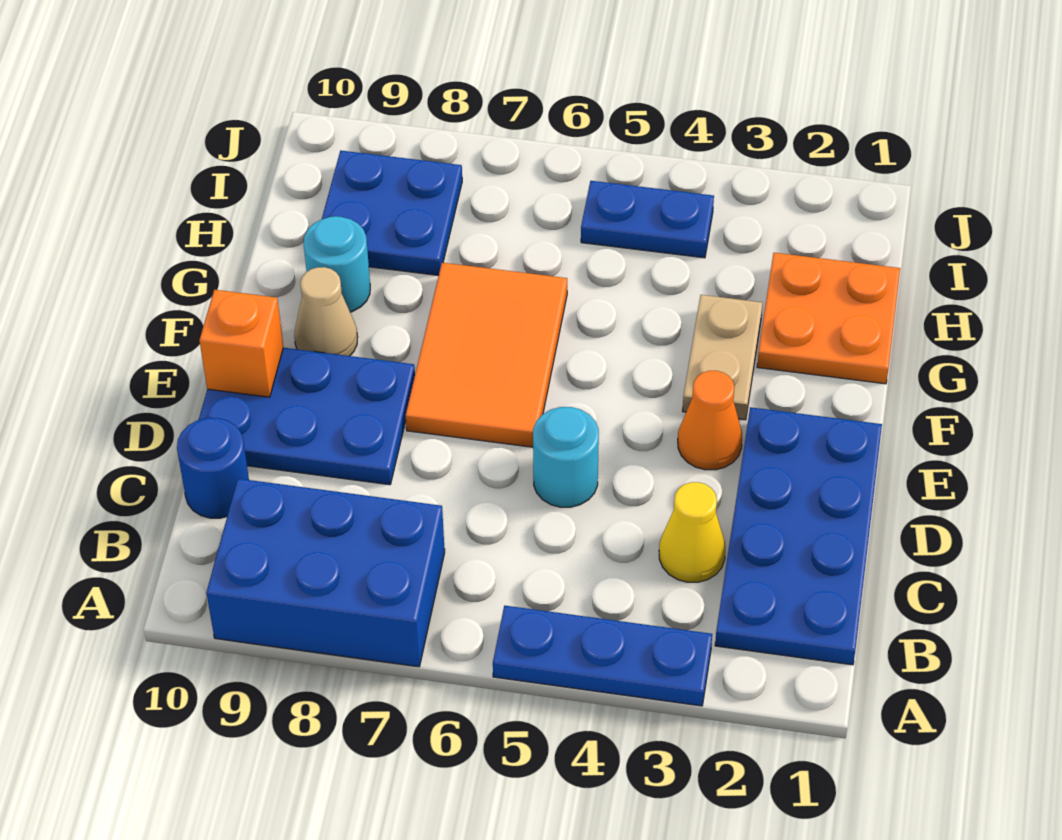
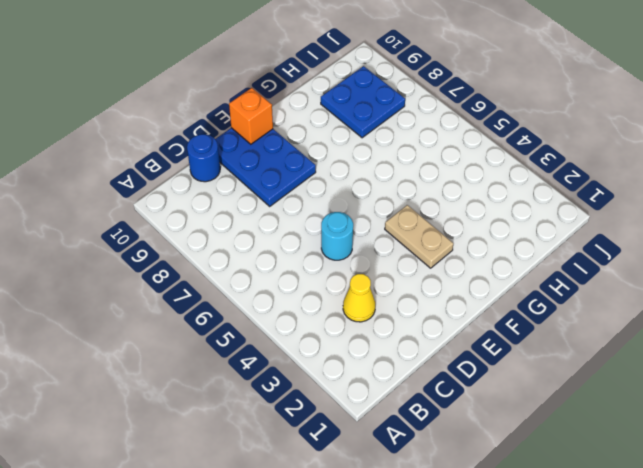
tan plate F3:F4 level 1 -> tan plate F3:G3 level 1
none -> blue plate A3:A5 level 1
none -> blue brick A7:B9 level 1
none -> blue plate B1:E2 level 1

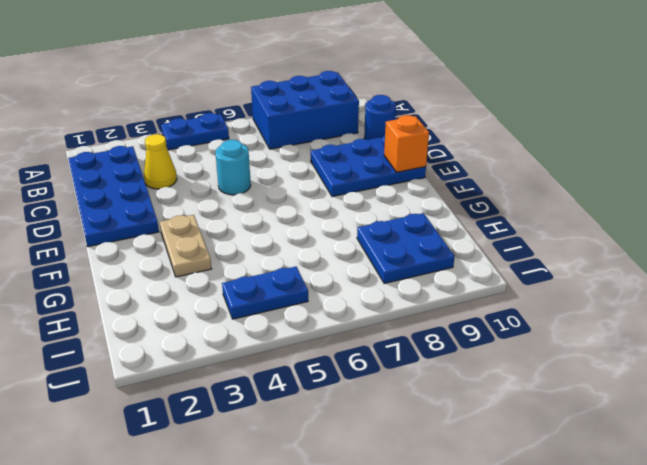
blue plate A4:A5 level 1 -> blue plate A3:A5 level 1
none -> orange cone E3 level 1
none -> orange tile E6:G7 level 1
none -> tan cone F9 level 1

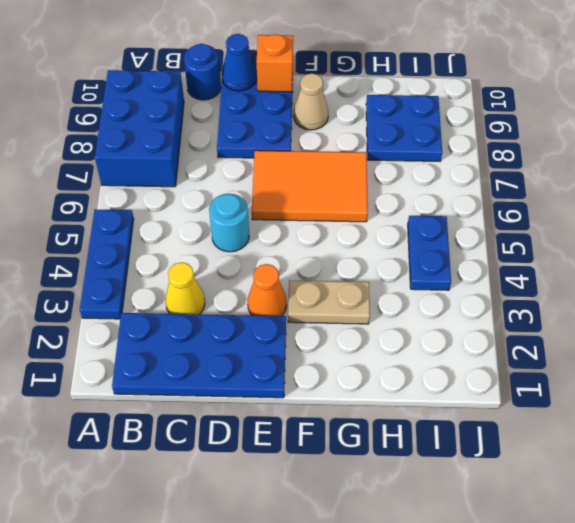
blue cone D10 level 2 -> none
none -> orange plate G1:H2 level 1
none -> cyan round brick G9 level 1

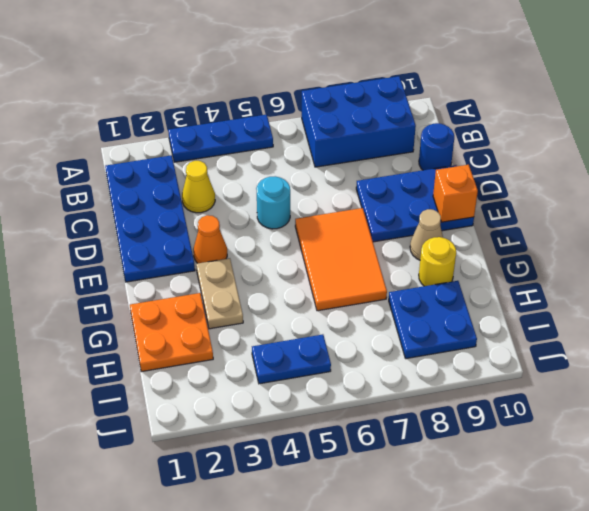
yellow round brick G9 level 1 -> cyan round brick G9 level 1

